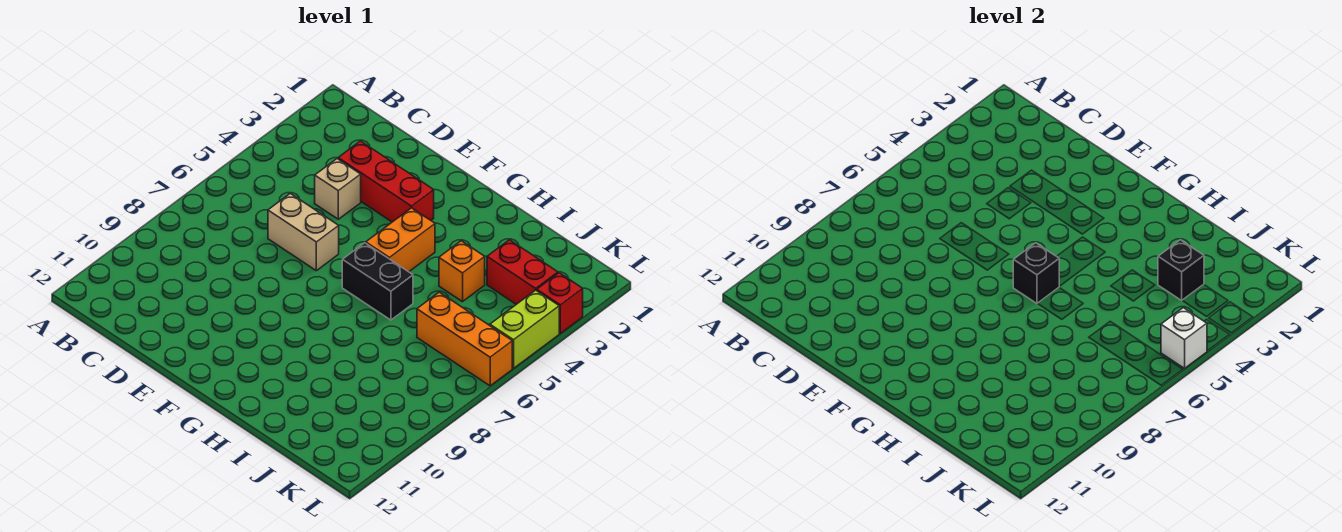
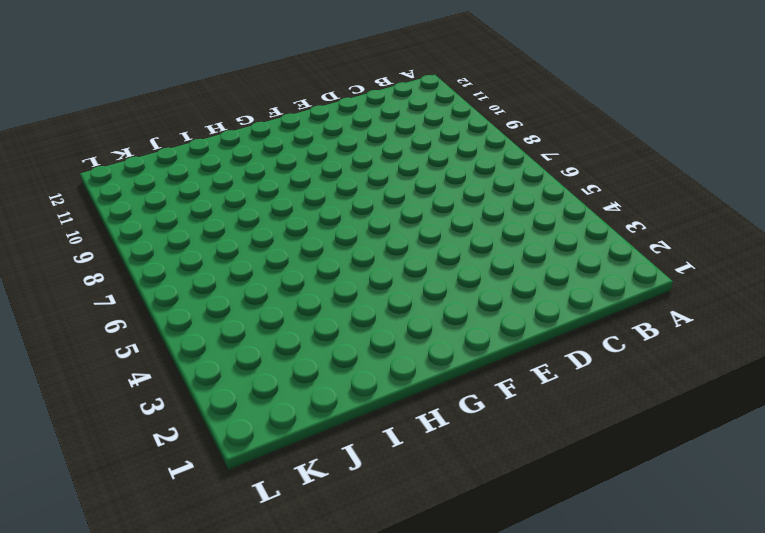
none -> red brick D3:F3 level 1
none -> tan brick D4 level 1
none -> tan brick D6:E6 level 1

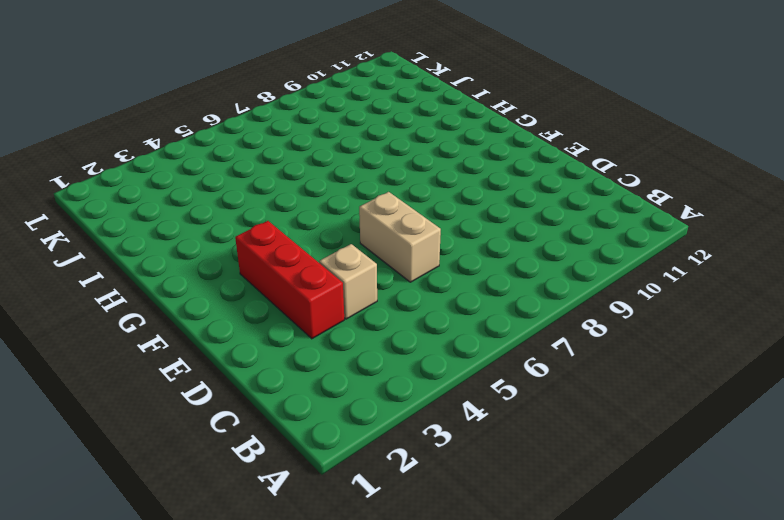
none -> orange brick G4:G5 level 1
none -> black brick G6:H6 level 1
none -> orange brick I4 level 1

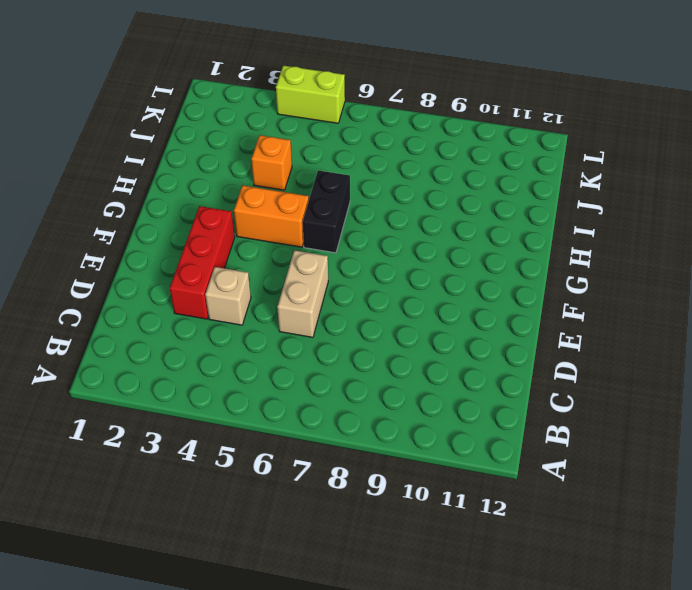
none -> red brick J3:K3 level 1
none -> orange brick J6:L6 level 1
none -> red brick L3 level 1

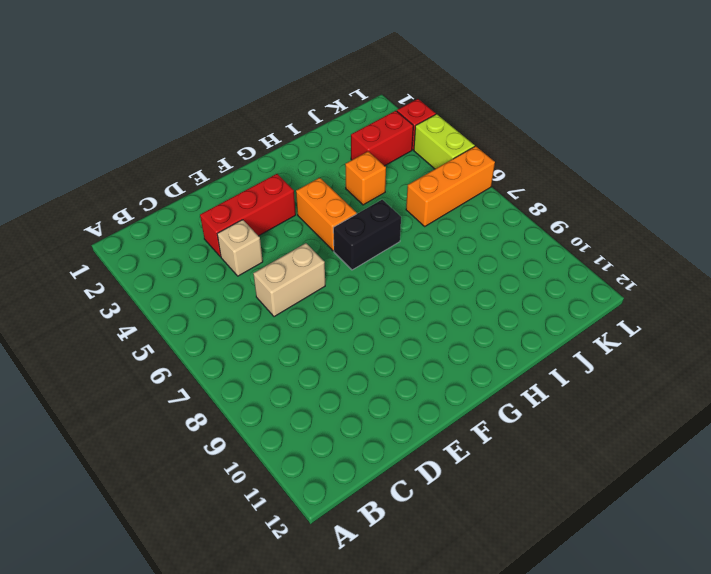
none -> black brick G6 level 2
none -> black brick J3 level 2
none -> white brick L5 level 2

